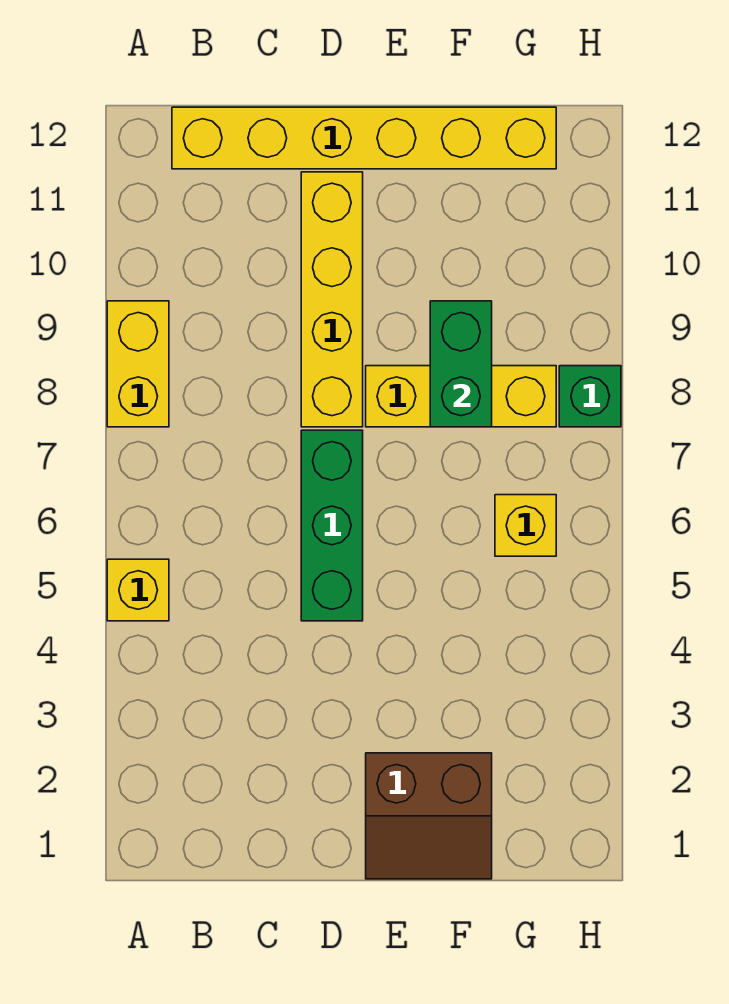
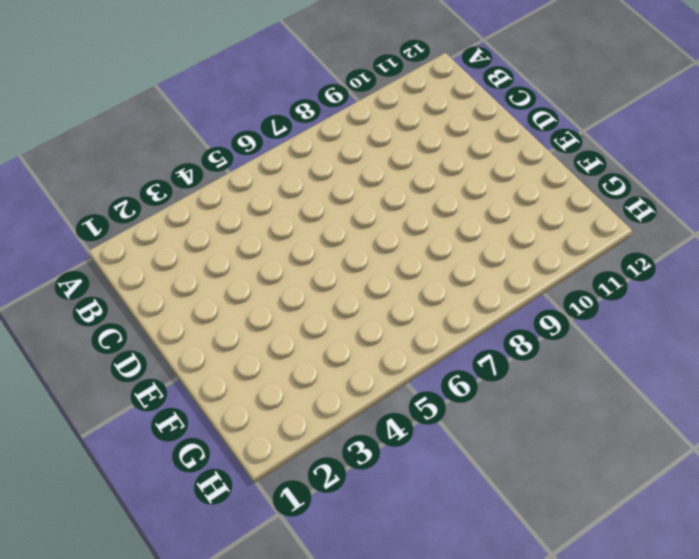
none -> yellow brick A5 level 1
none -> yellow brick A8:A9 level 1

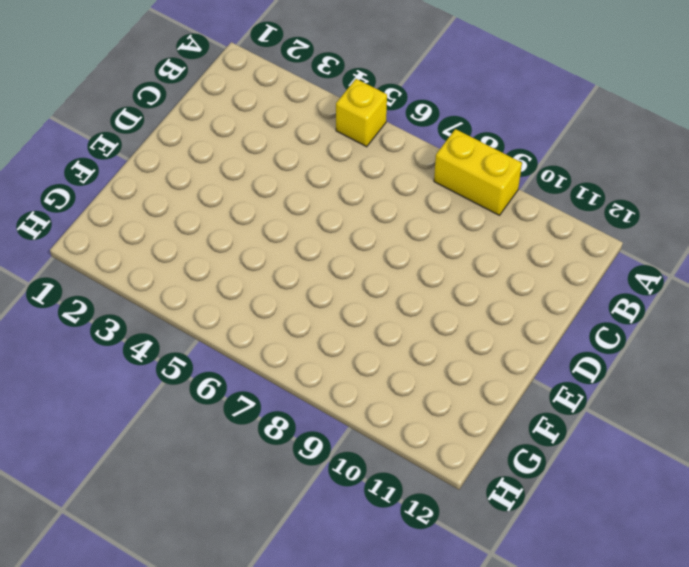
none -> yellow brick B12:G12 level 1
none -> green brick D5:D7 level 1

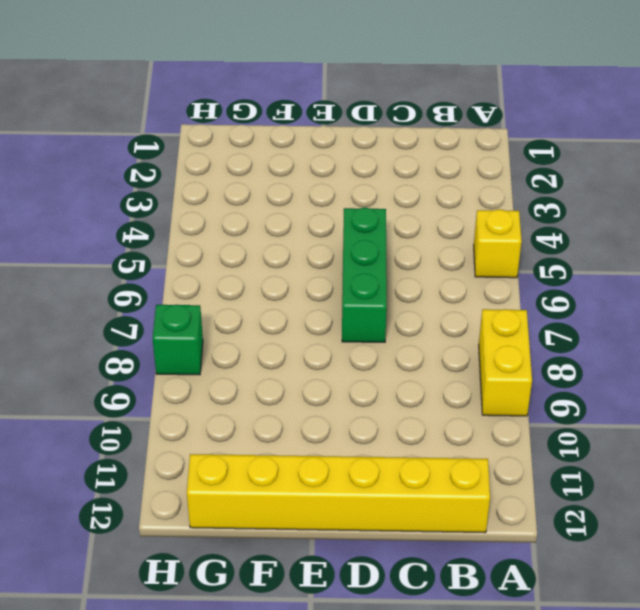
none -> yellow brick D8:D11 level 1
none -> brown slope E1:F2 level 1 top 2

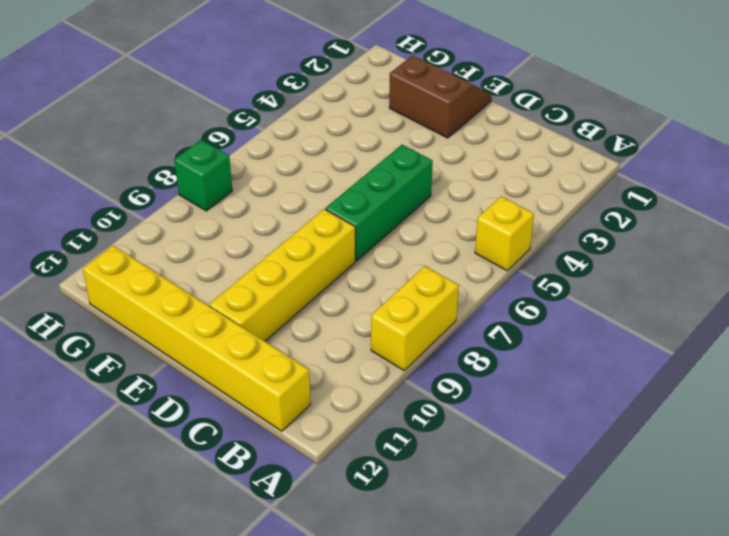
none -> yellow brick E8:G8 level 1
none -> yellow brick G6 level 1

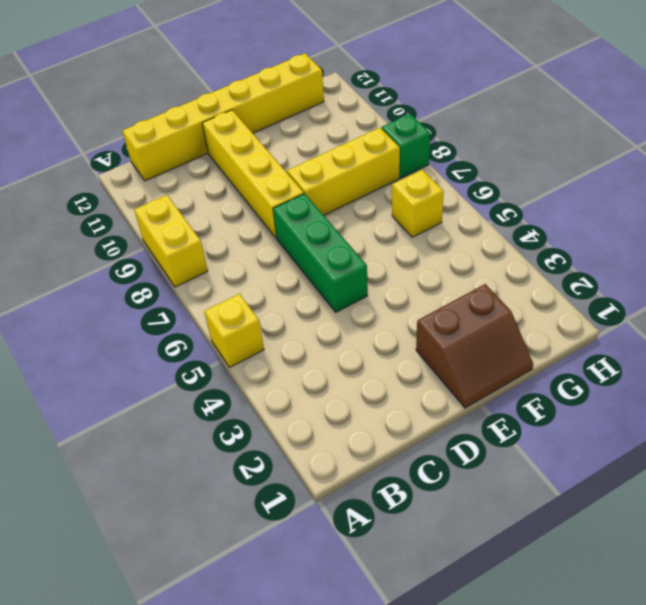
none -> green brick F8:F9 level 2

